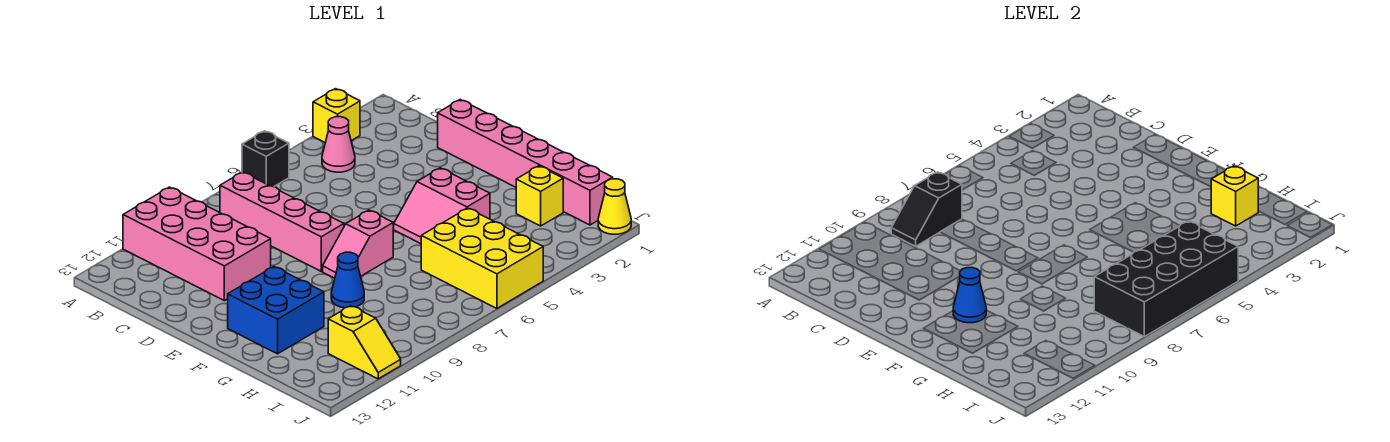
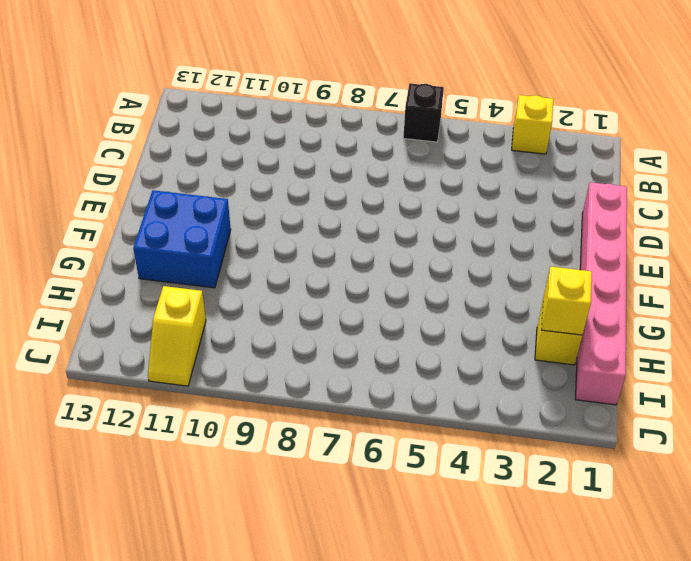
none -> pink brick A10:D11 level 1
none -> pink cone B4 level 1
none -> pink brick B8:E8 level 1

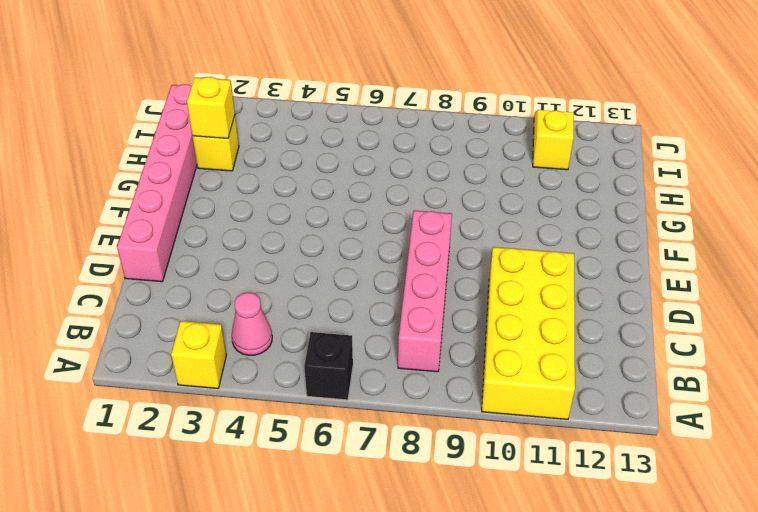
yellow brick A10:D11 level 1 -> pink brick A10:D11 level 1
none -> pink slope F4:G5 level 1 top 4
none -> pink slope F7:F8 level 1 top 7
none -> blue brick F11:G12 level 1

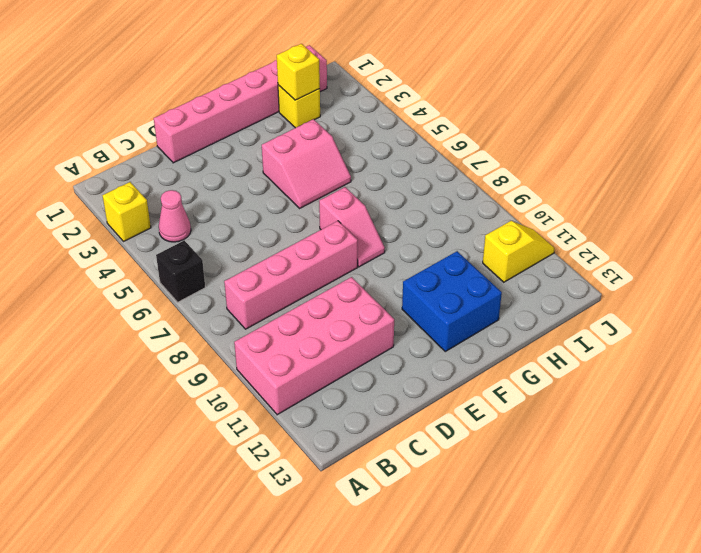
none -> blue cone G9 level 1
none -> yellow brick H5:J6 level 1
none -> yellow cone J1 level 1

